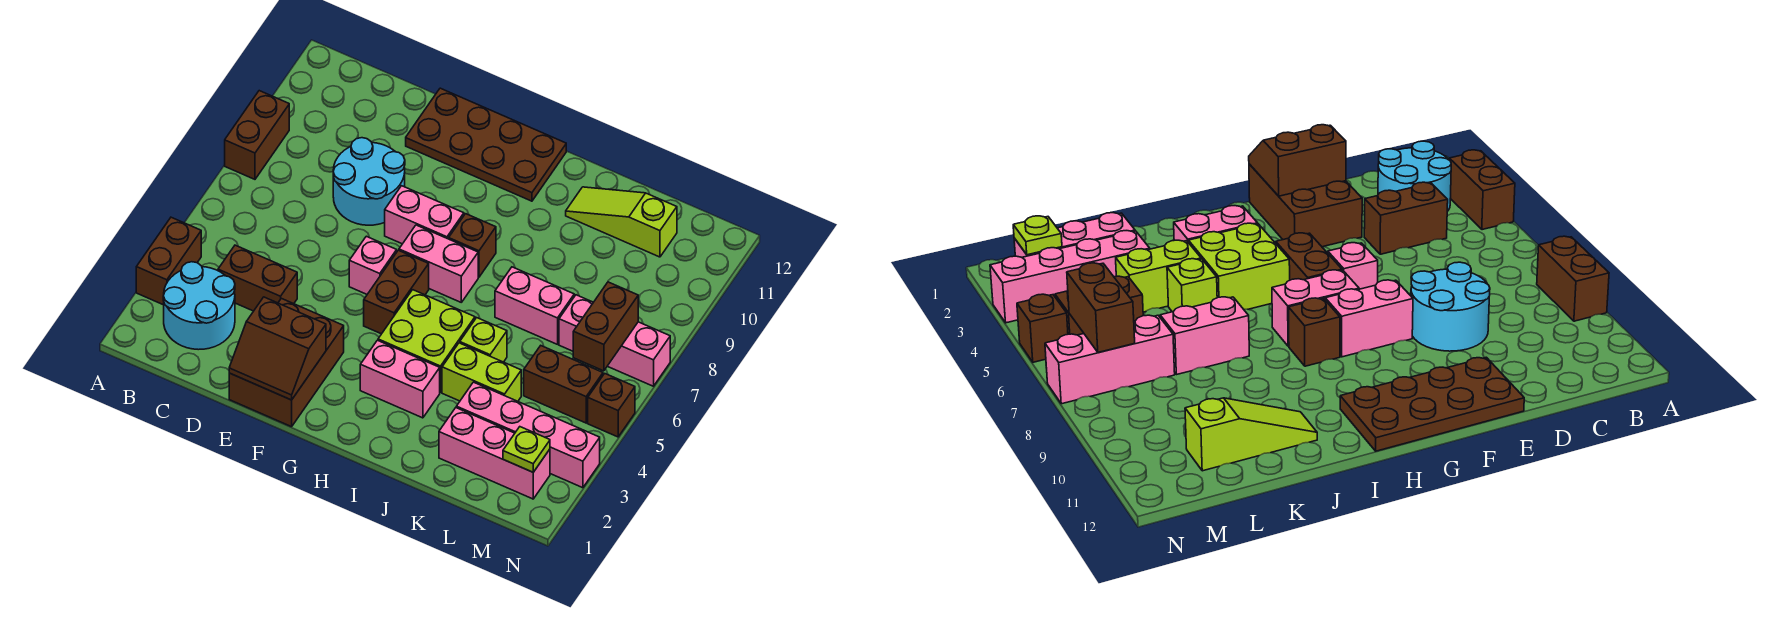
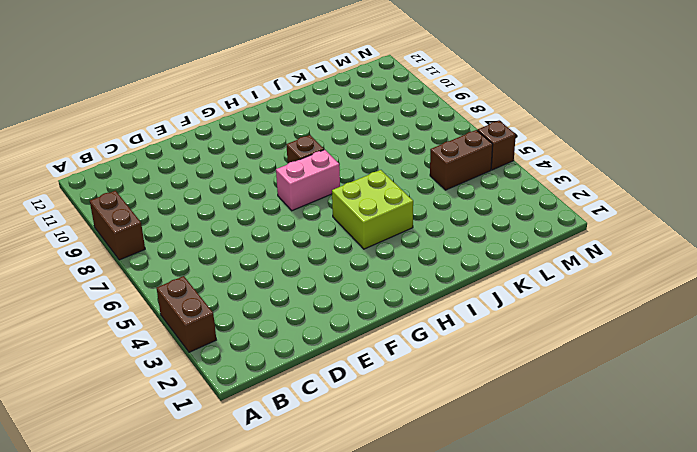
none -> cyan round brick B2:C3 level 1
none -> brown brick C4:D4 level 1
none -> cyan round brick D8:E9 level 1

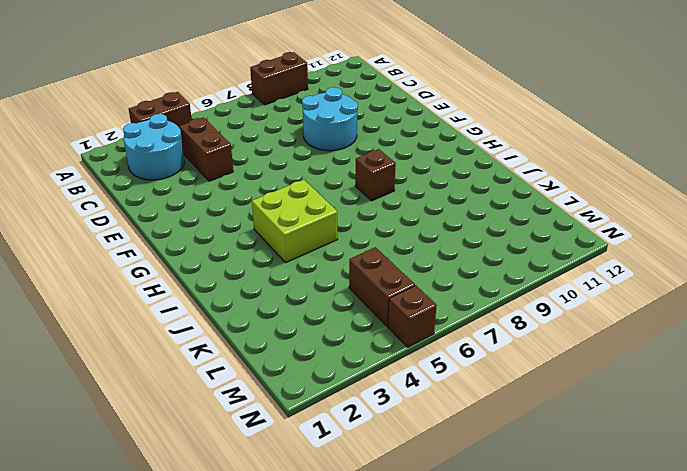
none -> brown brick E1:F3 level 1
none -> brown plate E11:H12 level 1
none -> pink brick F6 level 1

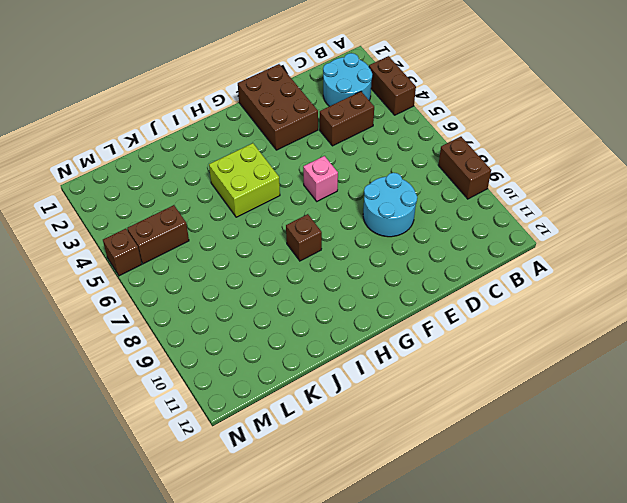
none -> brown plate E11:H12 level 1
none -> pink brick F8:G8 level 1
none -> brown brick G5:G6 level 1

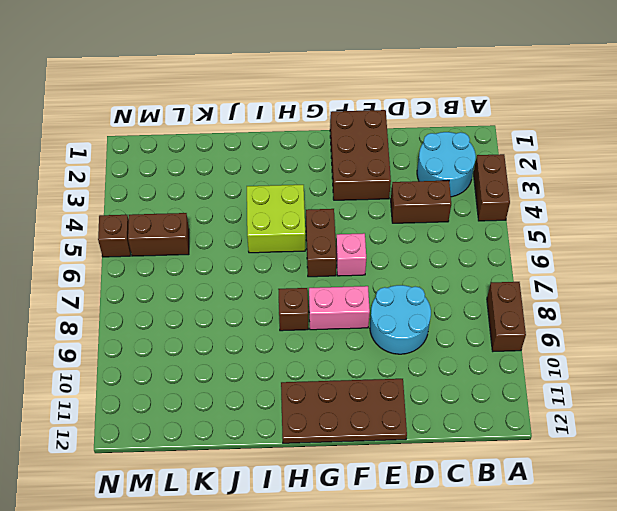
none -> pink brick G7:H7 level 1
none -> pink brick H3:I3 level 1
none -> lime brick J4:K4 level 1

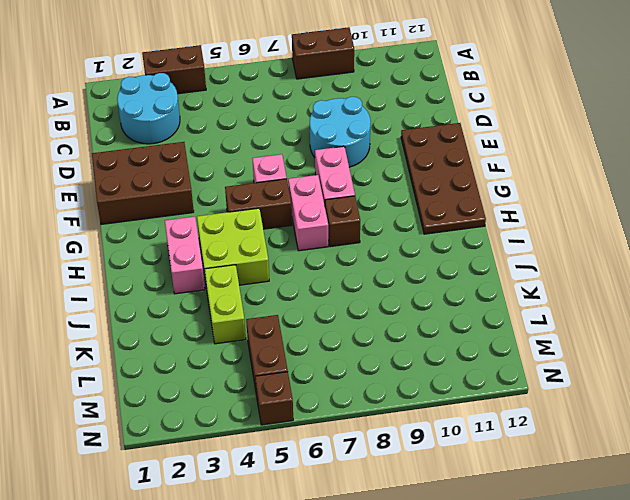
none -> brown brick C4:D4 level 1
none -> lime brick J5 level 1
none -> pink brick J7:K7 level 1

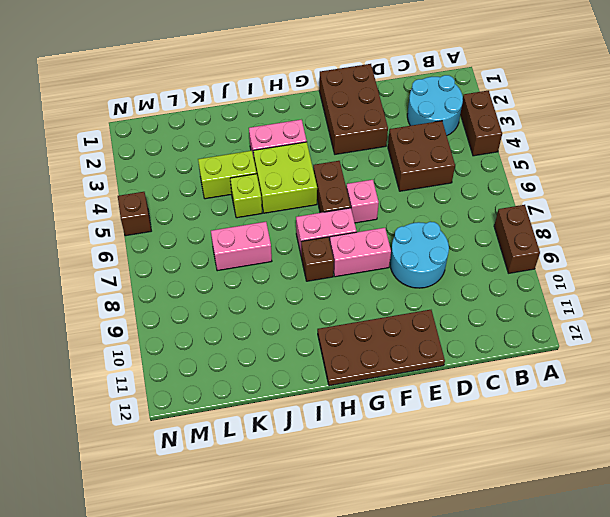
brown brick C4:D5 level 1 -> brown brick C4:D4 level 1
none -> lime slope J11:L11 level 1 top L
none -> pink brick K2:M2 level 1
none -> pink brick K3:N3 level 1

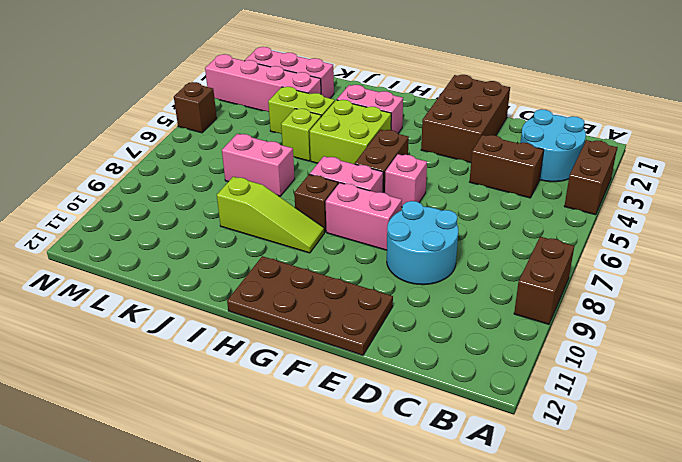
lime slope H9:J9 level 1 top J -> lime slope J11:L11 level 1 top L
none -> brown brick L5:M5 level 1
none -> pink brick L7:N7 level 1
none -> brown slope E1:F2 level 2 top 2

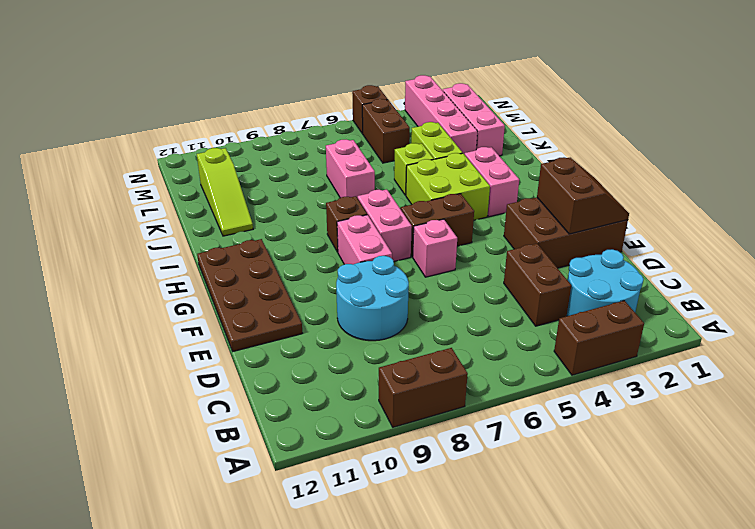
none -> pink brick L7:N7 level 1
none -> lime plate M2 level 2
none -> brown brick M6:M7 level 2

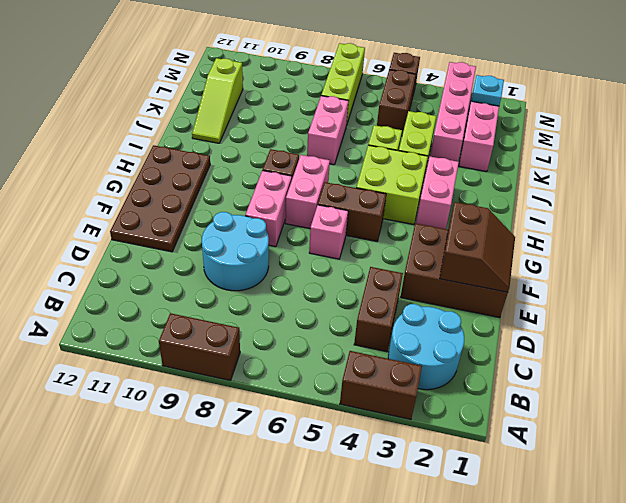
lime brick L7:N7 level 1 -> pink brick L7:N7 level 1
cyan plate M2 level 2 -> lime plate M2 level 2
none -> brown brick M6:M7 level 2

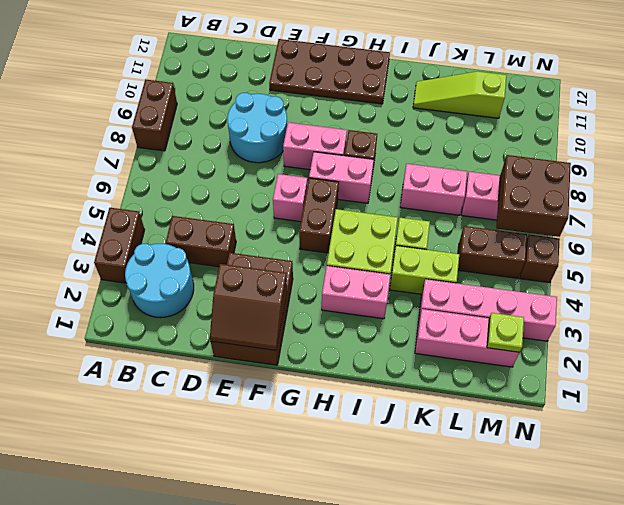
brown brick M6:N7 level 2 -> brown brick M6:M7 level 2

